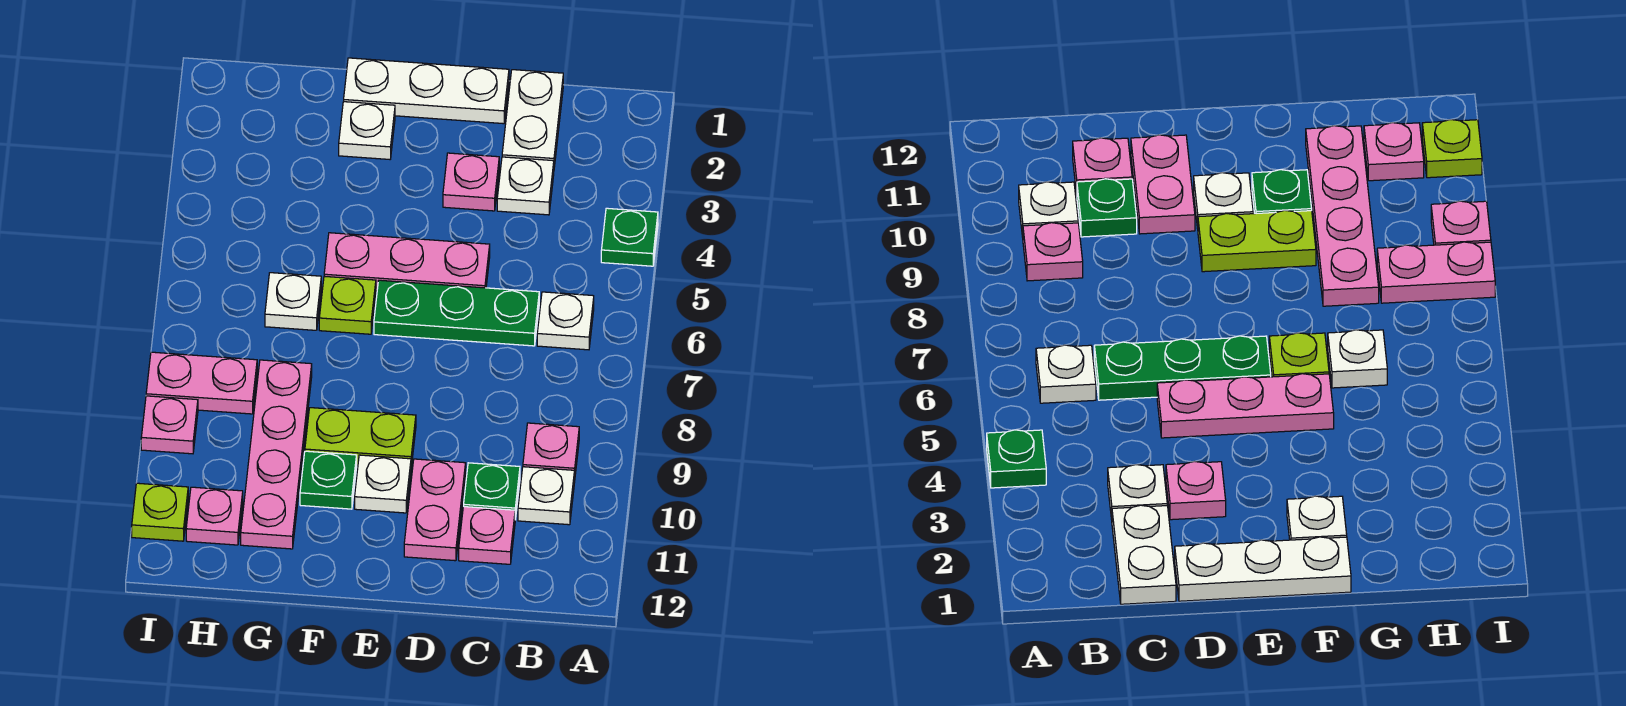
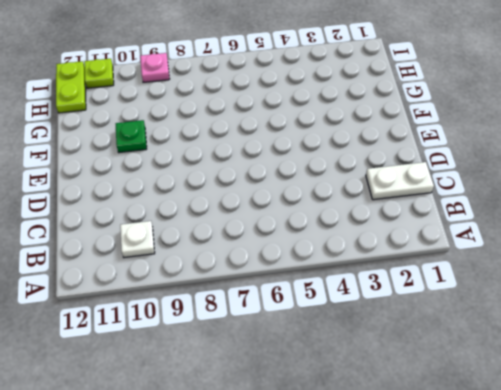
lime plate H12:I12 level 1 -> lime plate E9:F9 level 1
none -> green plate A4 level 1
none -> white plate B6 level 1
none -> pink plate B9 level 1

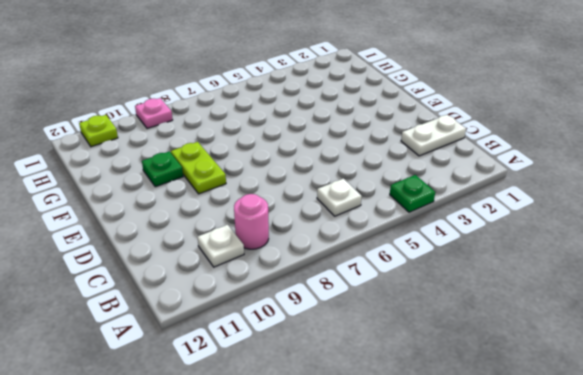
pink round brick B9 level 1 -> pink plate B9 level 1
none -> white plate C3 level 1
none -> green plate C6:E6 level 1
none -> green plate C10 level 1

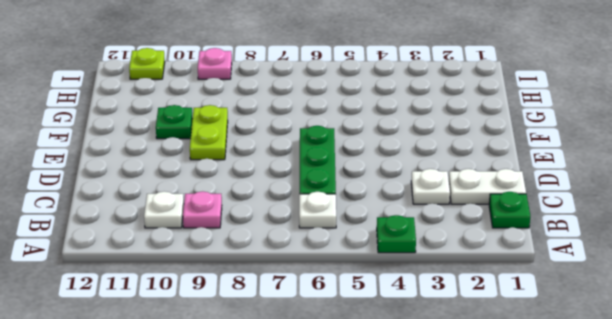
green plate B1 level 1 -> green plate C10 level 1
none -> pink plate C11 level 1
none -> white plate D1:F1 level 1
none -> pink plate D3 level 1

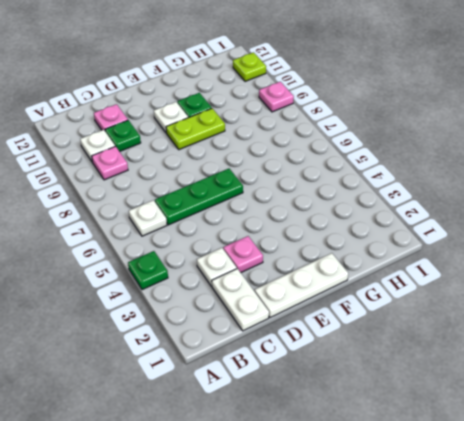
none -> pink plate D5:F5 level 1
none -> pink plate D10:D11 level 1
none -> white plate F2 level 1

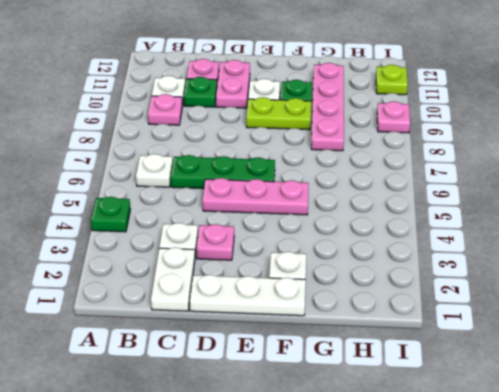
none -> lime plate F6 level 1
none -> white plate G6 level 1
none -> pink plate H8:I8 level 1

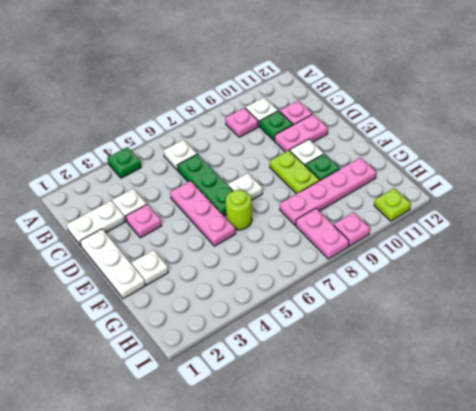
white plate E7 level 1 -> white plate G6 level 1
lime round brick F6 level 1 -> lime plate F6 level 1
none -> pink plate H11 level 1

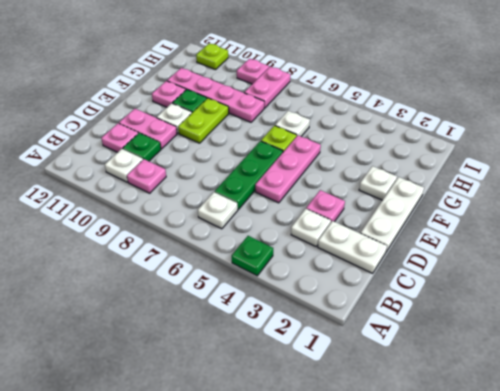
pink plate F11 level 1 -> pink plate H11 level 1

